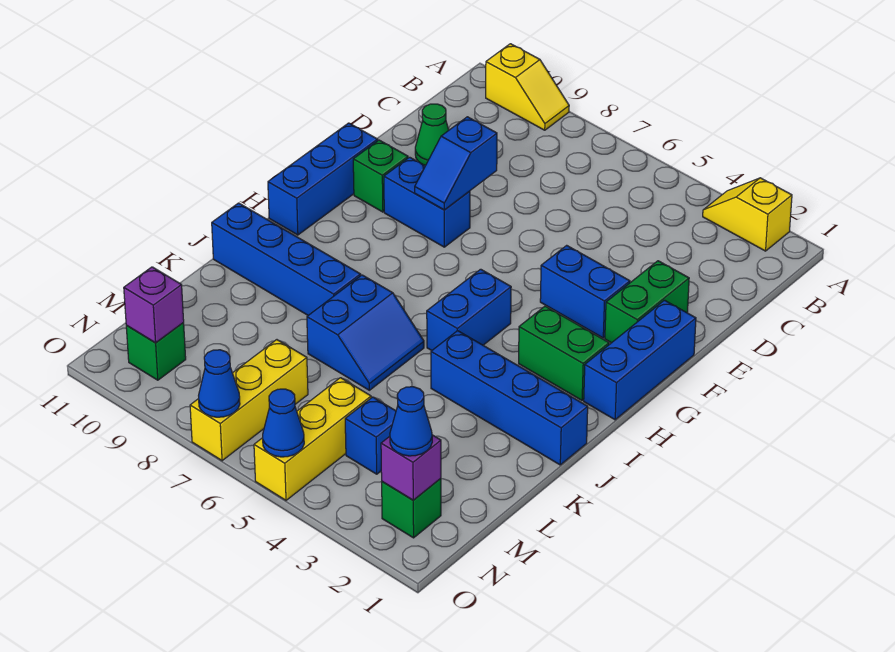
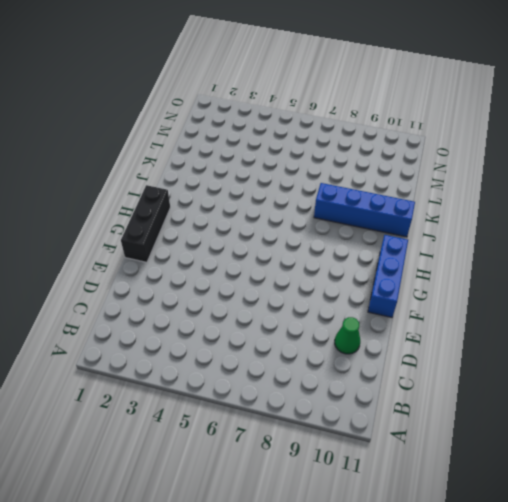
black brick F1:H1 level 1 -> blue brick F1:H1 level 1
none -> yellow slope A2:A3 level 1 top 2
none -> yellow slope A9:A10 level 1 top 10
none -> green brick E2:F2 level 1

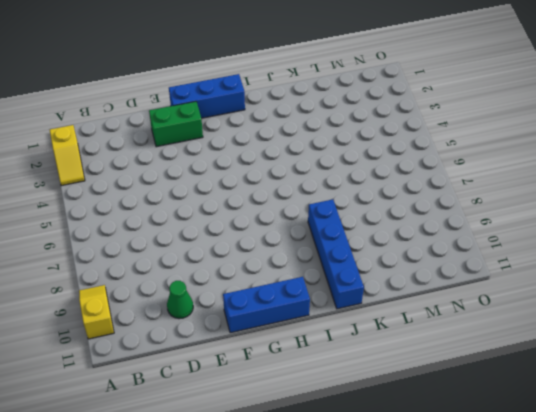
none -> blue brick F3:F4 level 1
none -> blue brick F8:F9 level 1
none -> green brick F10 level 1

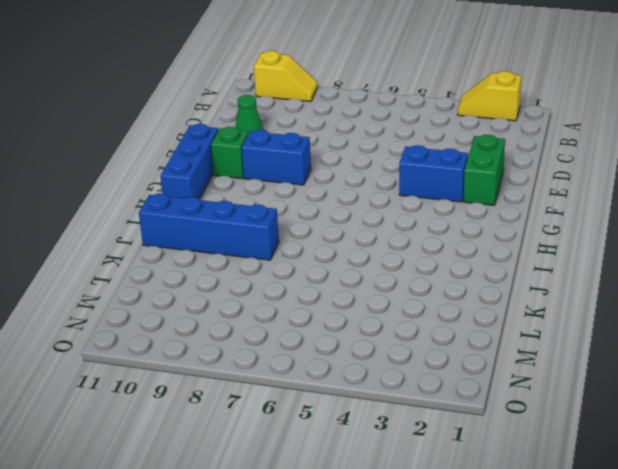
none -> blue brick F1:H1 level 1
none -> green brick H2:H3 level 1
none -> blue brick H5:I5 level 1

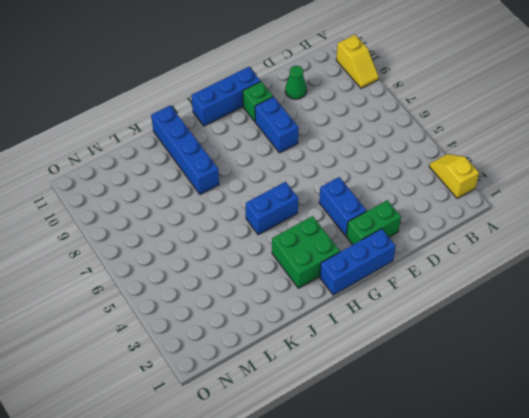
green brick H2:I3 level 1 -> green brick H2:H3 level 1
none -> blue brick J1:J4 level 1
none -> blue slope J6:K7 level 1 top 7
none -> blue brick M4 level 1

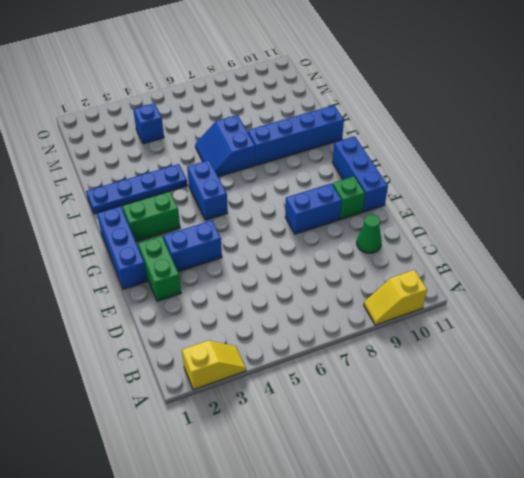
blue plate J1:J4 level 1 -> blue brick J1:J4 level 1
none -> yellow brick M5:O5 level 1
none -> yellow brick M7:O7 level 1
none -> green brick N2 level 1

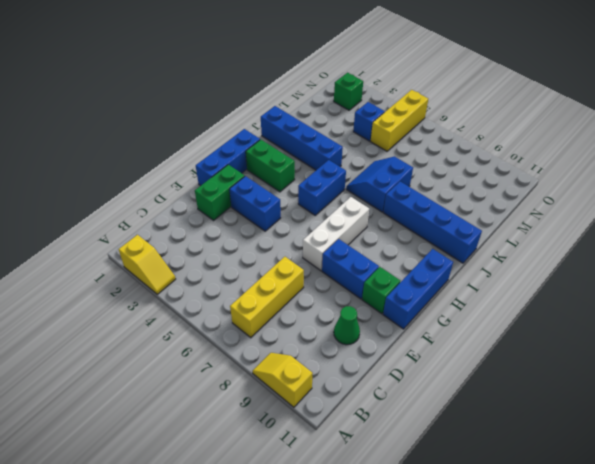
yellow brick B7:D7 level 1 -> yellow brick M7:O7 level 1
white brick F7:H7 level 1 -> none
none -> green brick N10 level 1
none -> blue slope E8:F8 level 2 top E
none -> purple brick N2 level 2

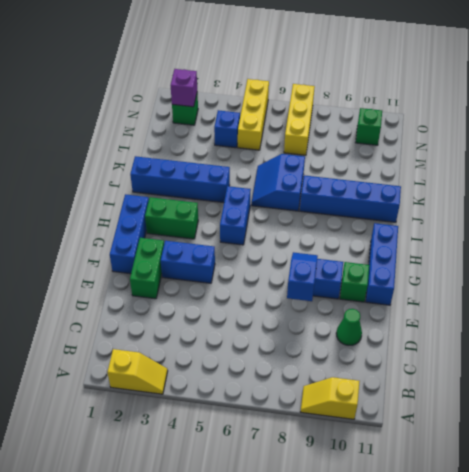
none -> purple brick N10 level 2
none -> blue cone O5 level 2
none -> blue cone O7 level 2

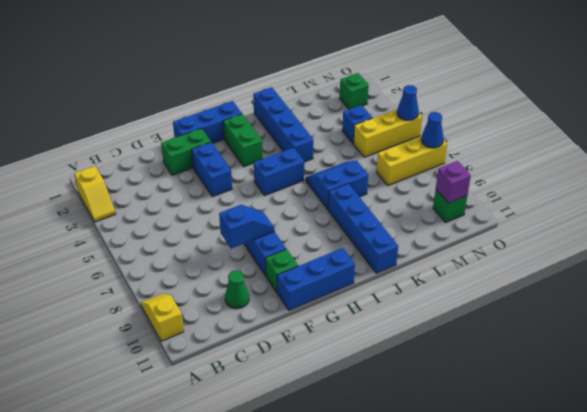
none -> purple brick N2 level 2
none -> blue cone N2 level 3

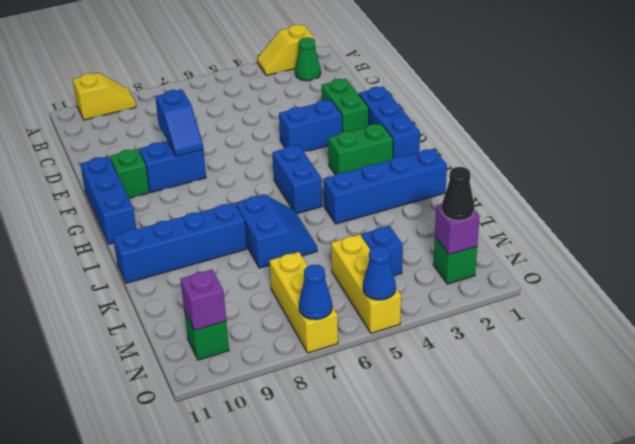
green cone B2 level 1 -> green cone D10 level 1
black cone N2 level 3 -> blue cone N2 level 3

